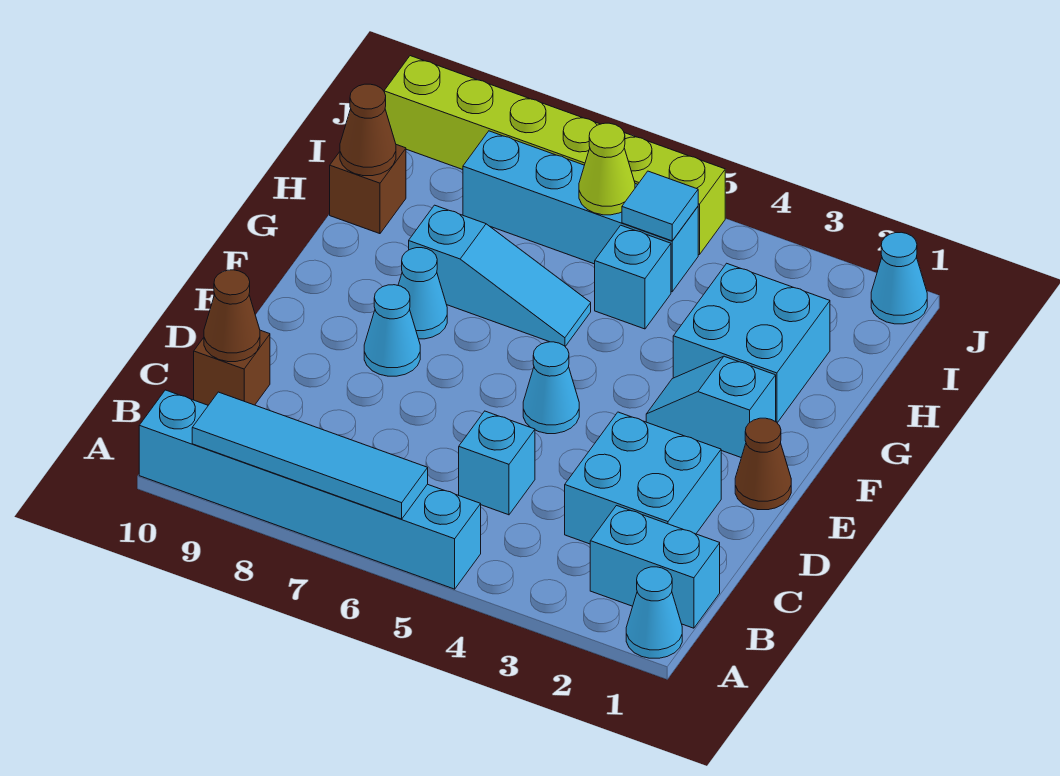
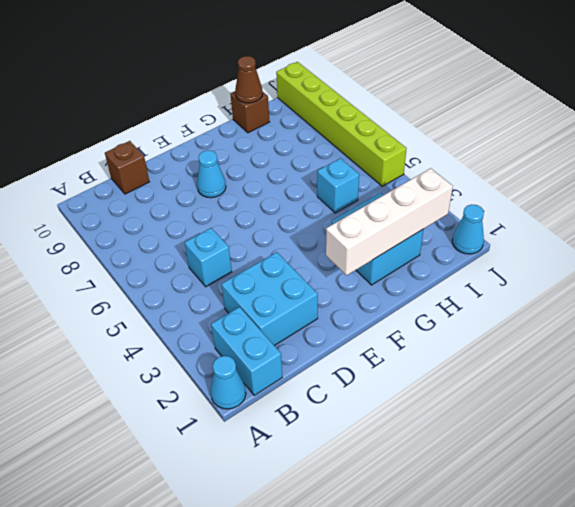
white brick F2:I2 level 2 -> none
none -> cyan brick A5:A10 level 1
none -> brown cone E1 level 1
none -> cyan cone E5 level 1

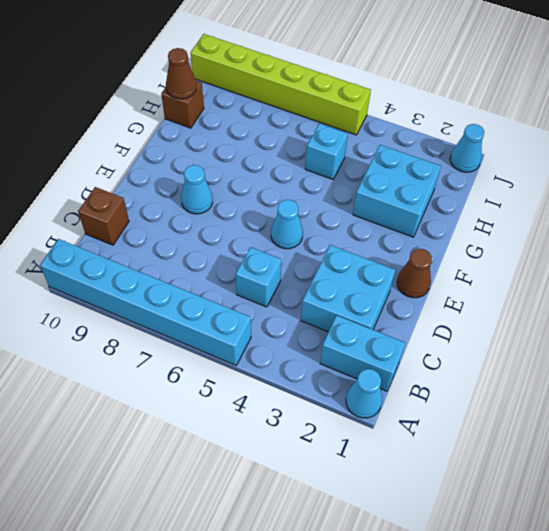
none -> cyan slope F2:F3 level 1 top 2
none -> cyan cone F8 level 1
none -> cyan slope G6:G8 level 1 top 8

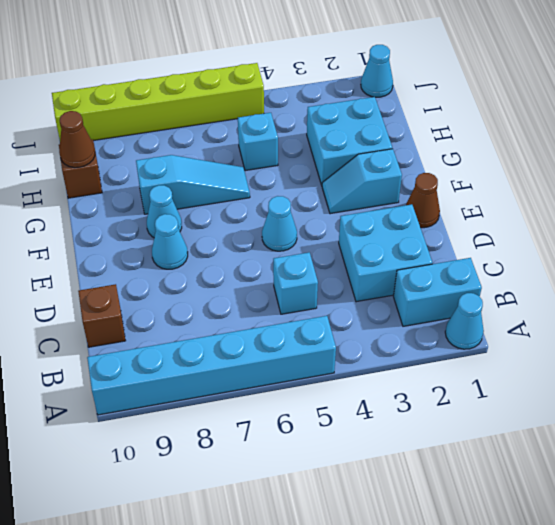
none -> cyan brick I5:I8 level 1
none -> cyan tile A6:A9 level 2
none -> brown cone C10 level 2

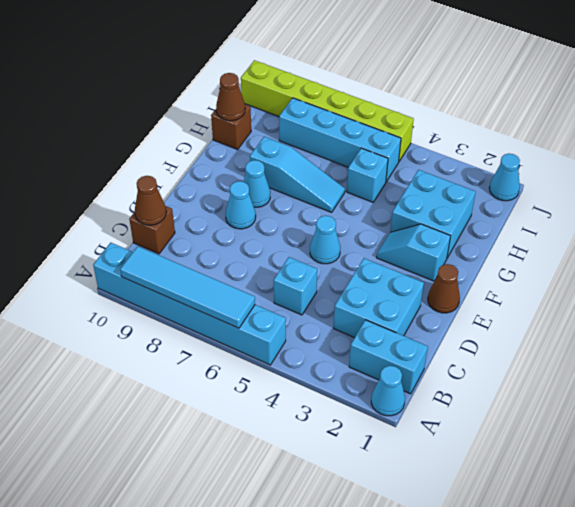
none -> cyan tile I5 level 2
none -> lime cone I6 level 2

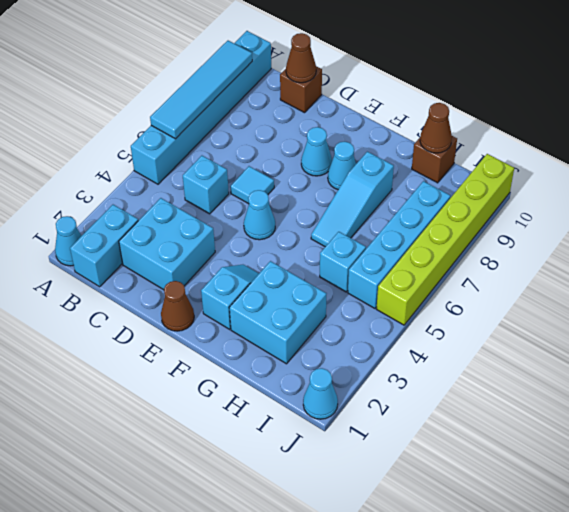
cyan tile D6 level 1 -> cyan tile I5 level 2
none -> lime cone I6 level 2

